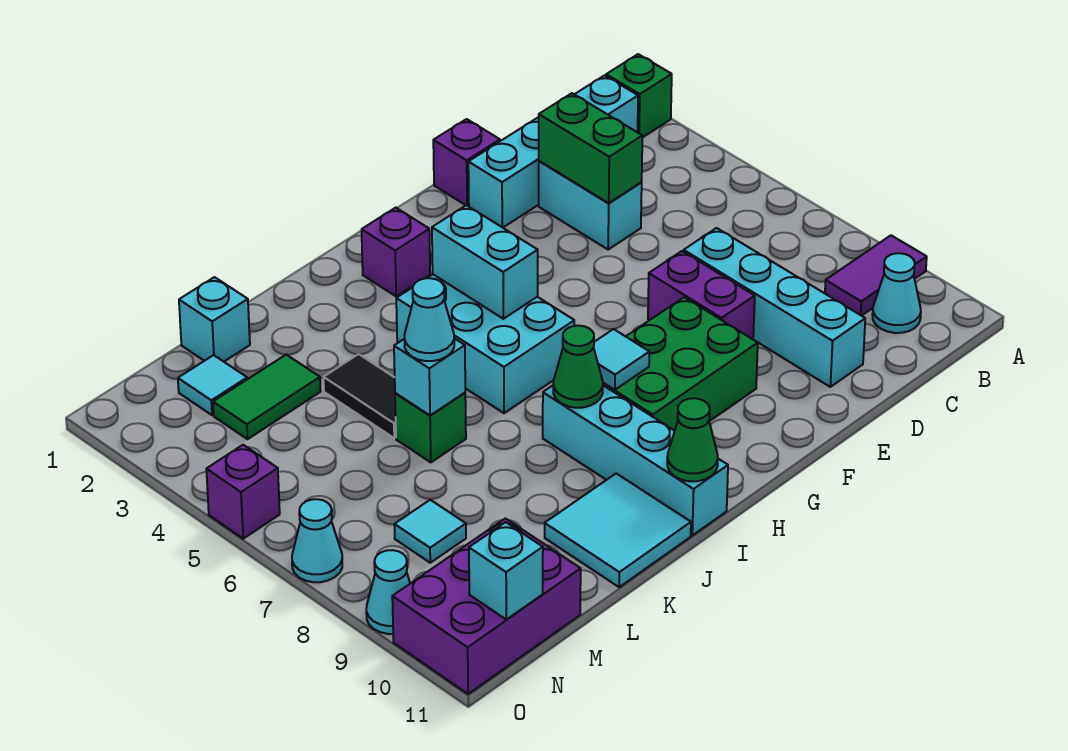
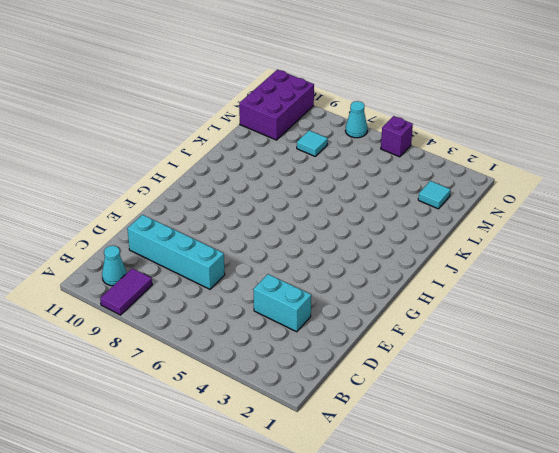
none -> green brick A2 level 1
none -> cyan brick B2:E2 level 1
none -> purple brick E1 level 1
none -> purple brick E7:E8 level 1

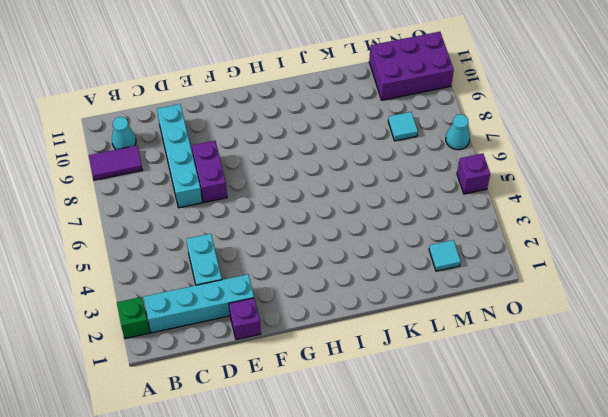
none -> green brick F8:H9 level 1
none -> purple brick H2 level 1
none -> cyan brick H4:I6 level 1
none -> cyan brick I8:I11 level 1

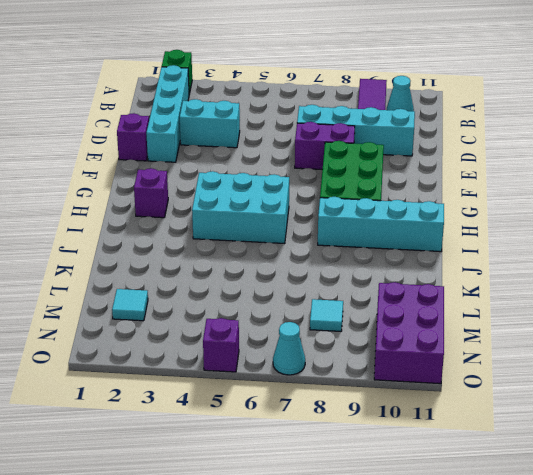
none -> cyan tile J10:K11 level 1
none -> black tile K4:K5 level 1
none -> green brick K6 level 1
none -> cyan brick L1 level 1

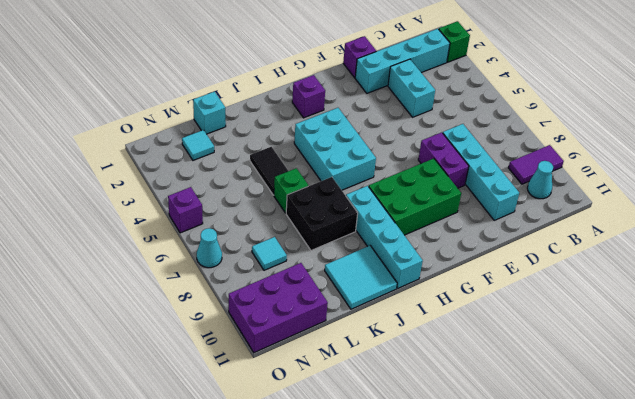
black brick J7:K8 level 1 -> none
none -> green tile L3:M3 level 1
none -> cyan cone O9 level 1
none -> green brick D3:D4 level 2
none -> cyan brick H4:H5 level 2

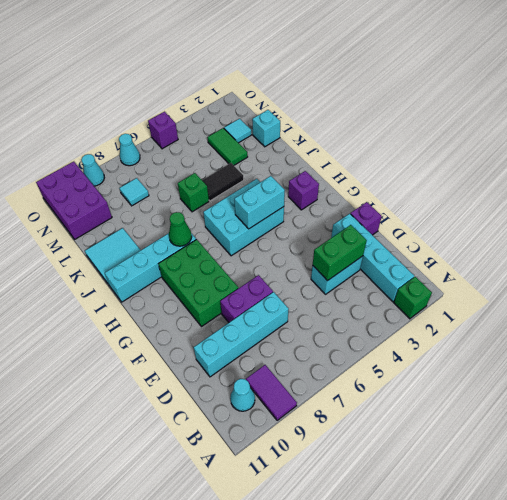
none -> cyan tile H8 level 2
none -> green cone I11 level 2
none -> cyan brick K6 level 2
none -> cyan brick N11 level 2

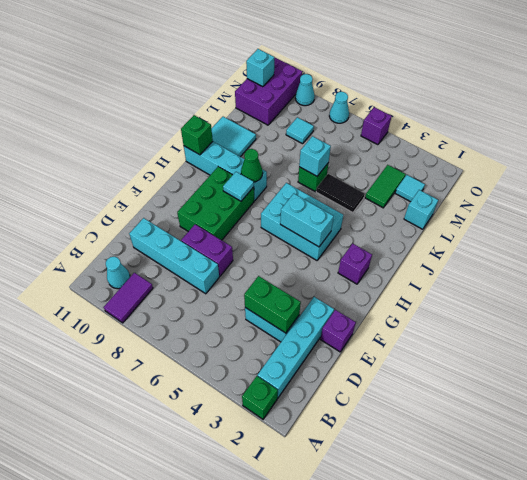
green brick I11 level 2 -> green cone I11 level 2
none -> cyan cone K6 level 3

